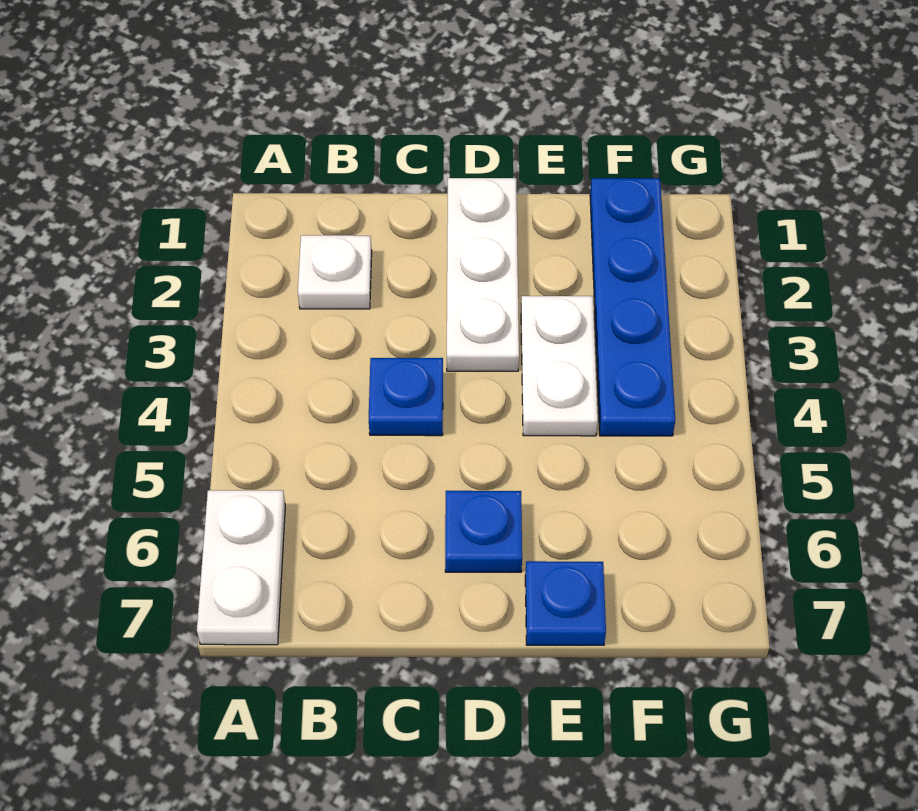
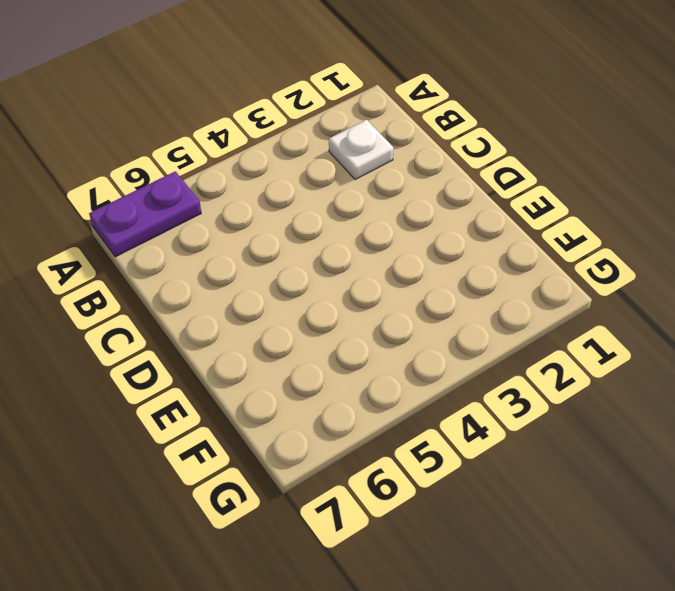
purple plate A6:A7 level 1 -> white plate A6:A7 level 1
none -> blue plate C4 level 1
none -> white plate D1:D3 level 1

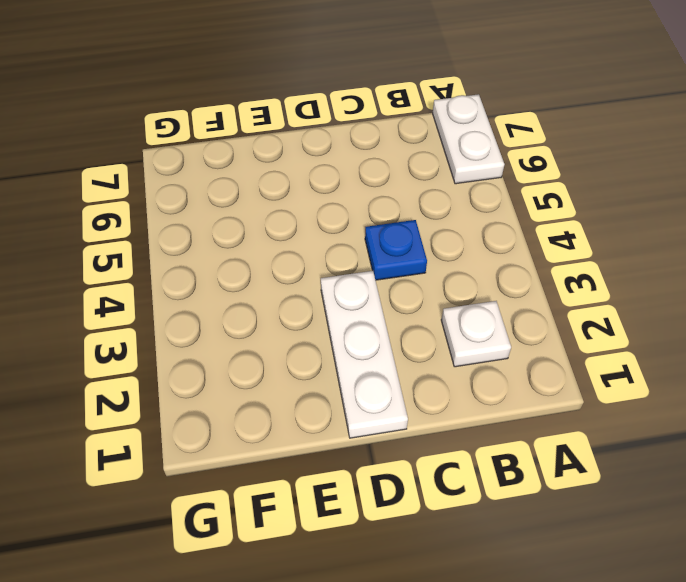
none -> blue plate D6 level 1
none -> white plate E3:E4 level 1

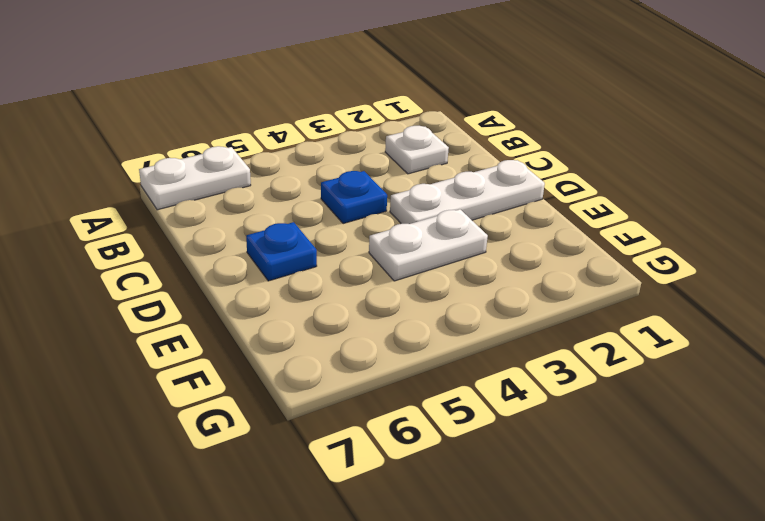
none -> blue plate E7 level 1
none -> blue plate F1:F4 level 1

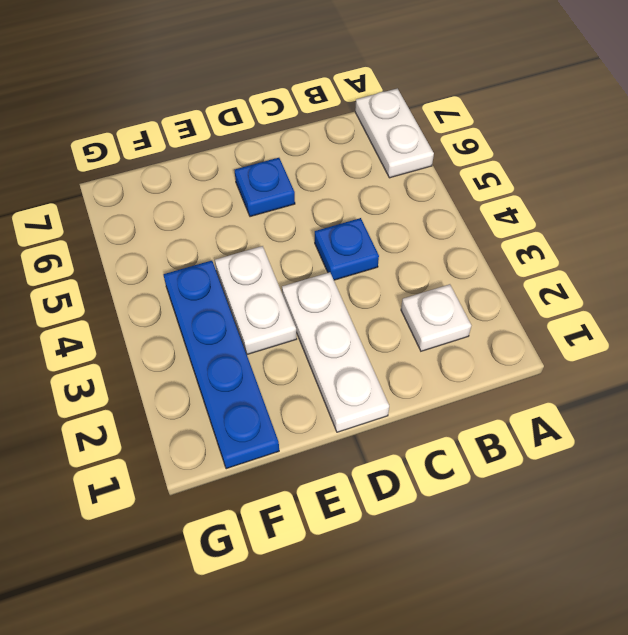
none -> blue plate E7 level 1

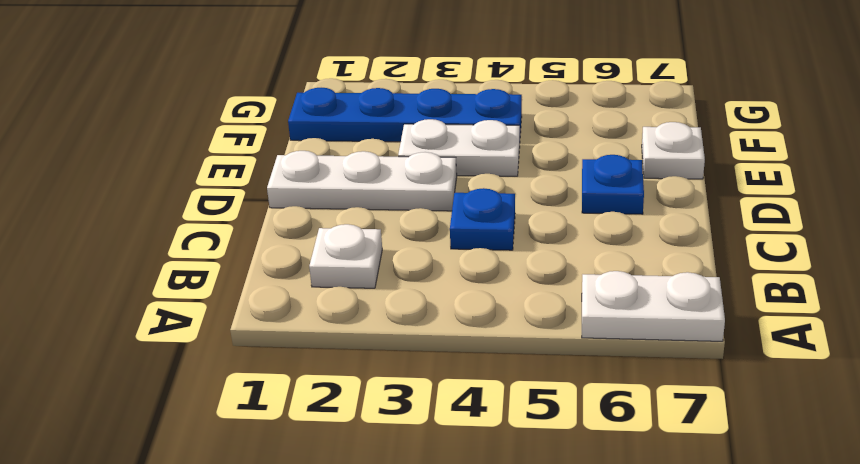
white plate E7 level 1 -> blue plate E7 level 1

